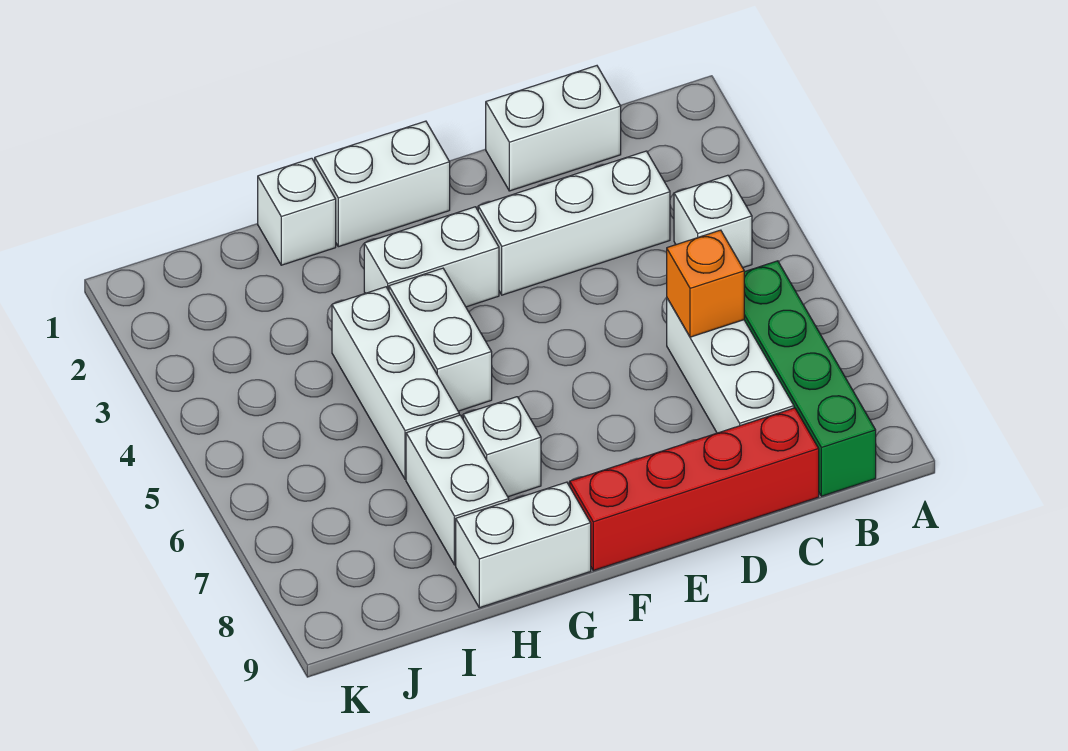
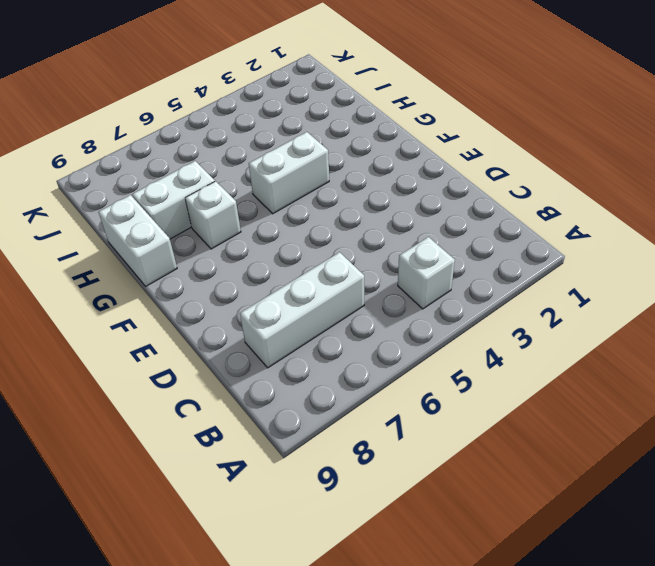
none -> green brick B6:B9 level 1
none -> white brick C1:D1 level 1
none -> white brick C3:E3 level 1

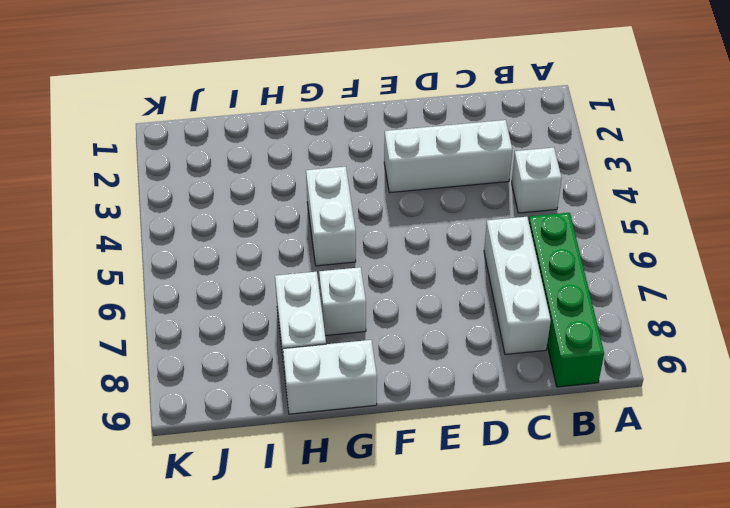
none -> white brick C1:D1 level 1
none -> red brick C9:F9 level 1
none -> white brick F1:G1 level 1

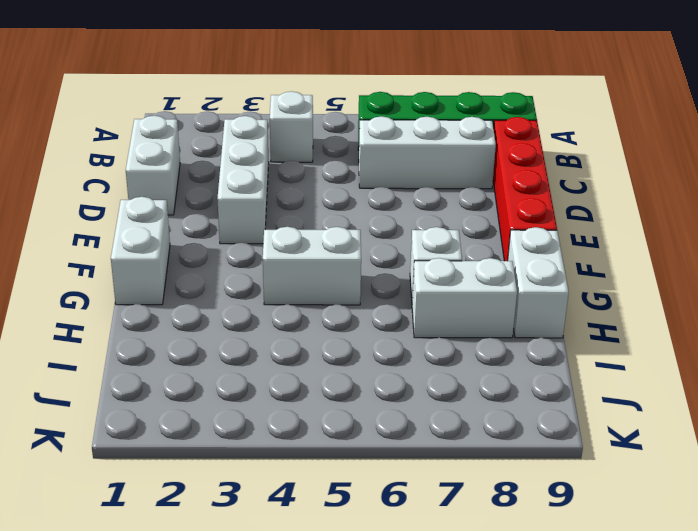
none -> white brick F3:G3 level 1
none -> white brick H1 level 1
none -> white brick H4:H6 level 1

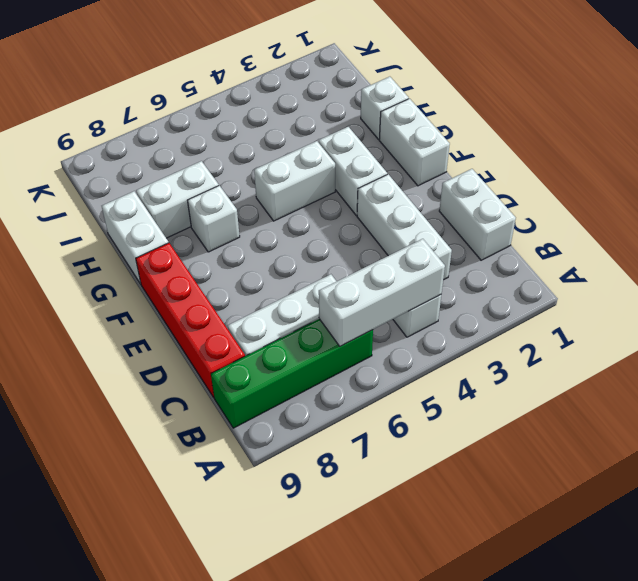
white brick B4:B6 level 2 -> white brick H4:H6 level 1
none -> orange brick C6 level 2

